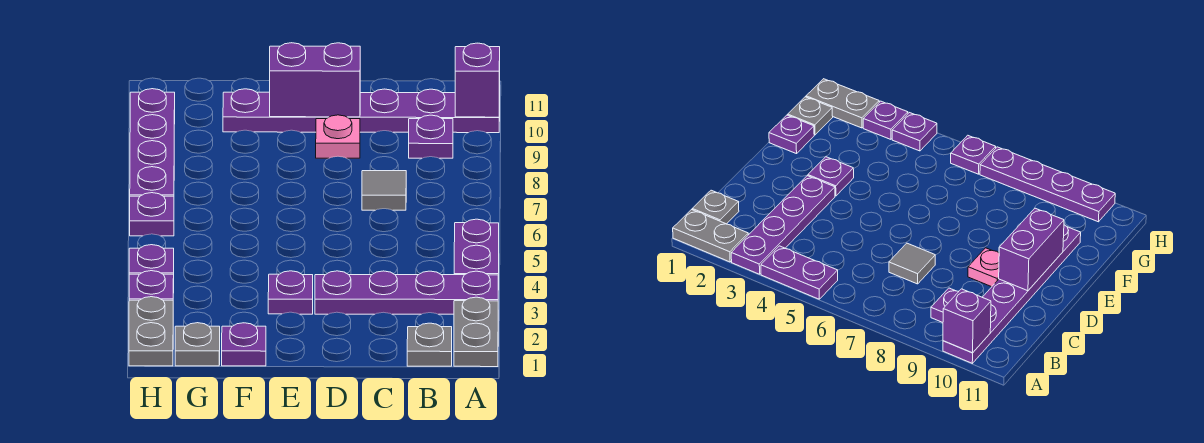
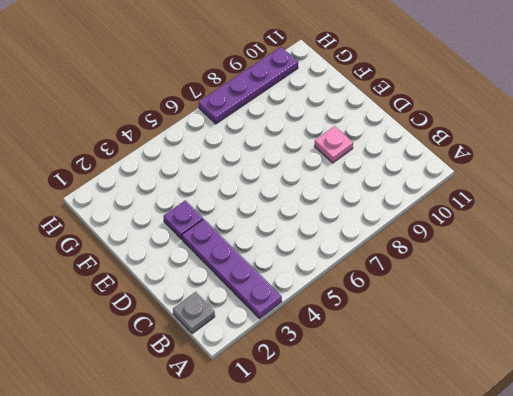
none -> grey plate A1:A2 level 1
none -> purple plate A4:A5 level 1
none -> purple plate A10:F10 level 1

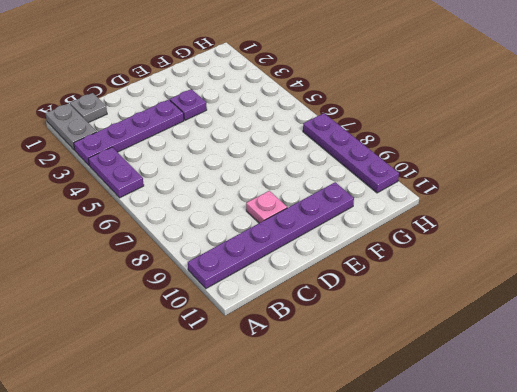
none -> purple plate B9 level 1
none -> grey tile C7 level 1
none -> purple plate F1 level 1

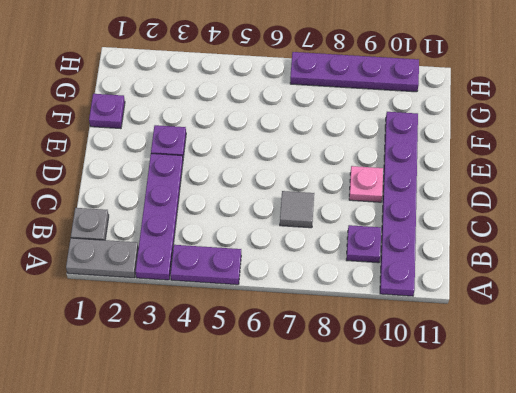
none -> grey plate G1 level 1
none -> grey plate H1:H2 level 1
none -> purple plate H3 level 1

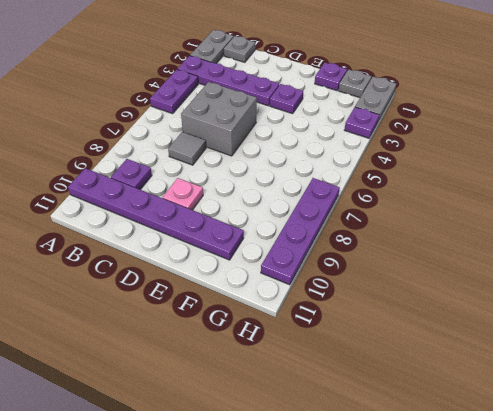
grey brick C5:D6 level 1 -> none
none -> purple plate H4 level 1
none -> purple plate H6 level 1
none -> purple brick A10 level 2

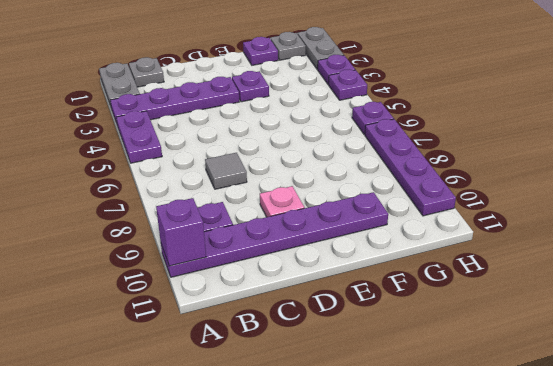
none -> purple brick D10:E10 level 2

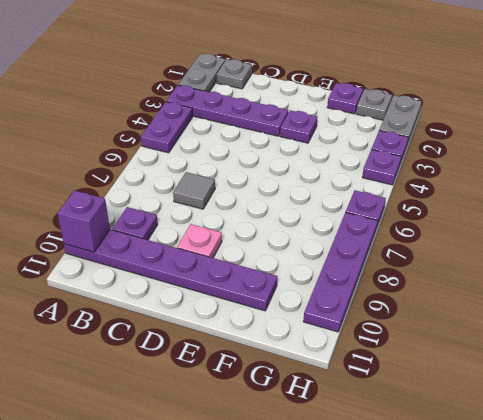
none -> purple brick D10:E10 level 2

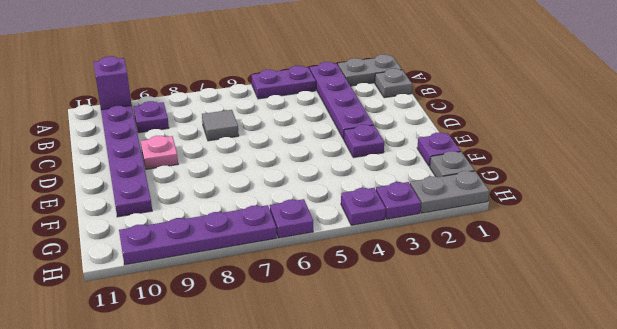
none -> purple brick D10:E10 level 2

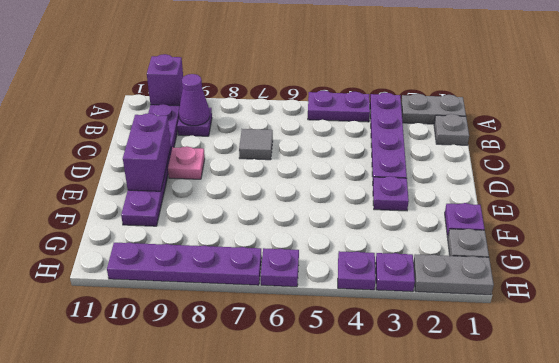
purple cone B9 level 2 -> none

